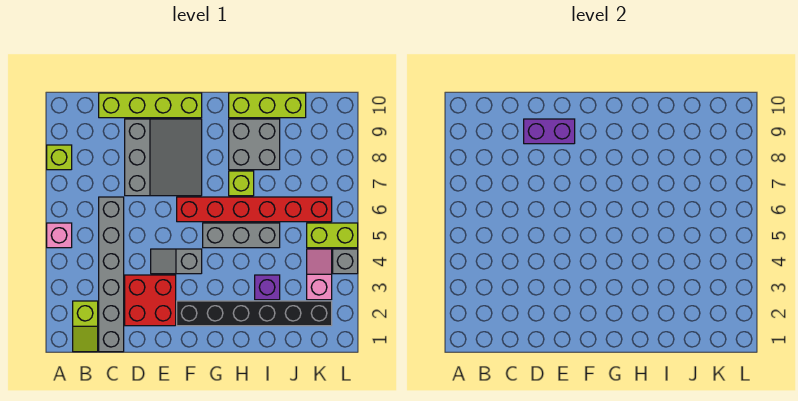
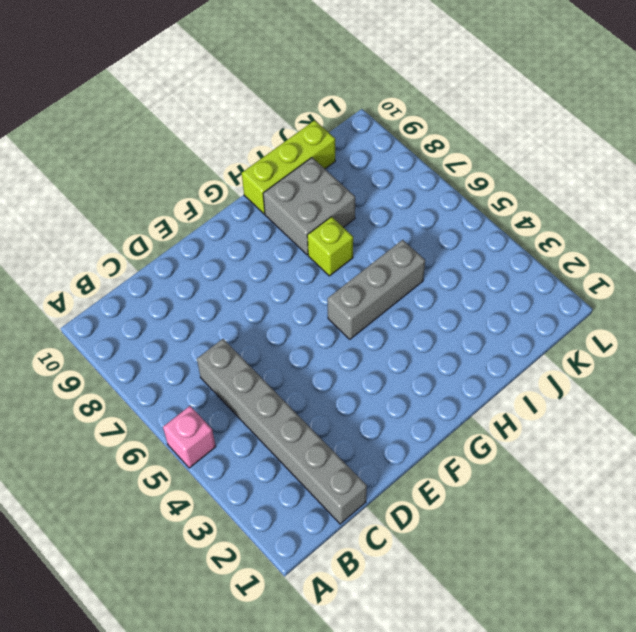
none -> lime brick A8 level 1
none -> lime slope B1:B2 level 1 top 2
none -> lime brick C10:F10 level 1

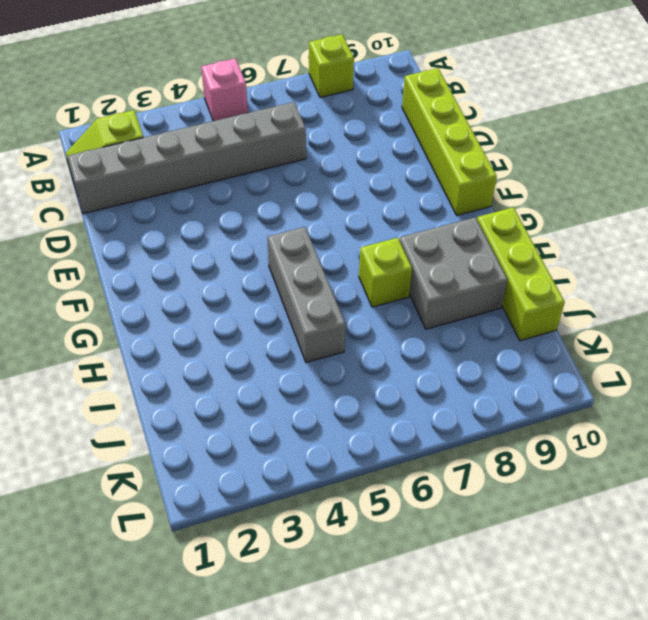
none -> red brick D2:E3 level 1
none -> grey slope D7:F9 level 1 top D
none -> grey slope E4:F4 level 1 top F

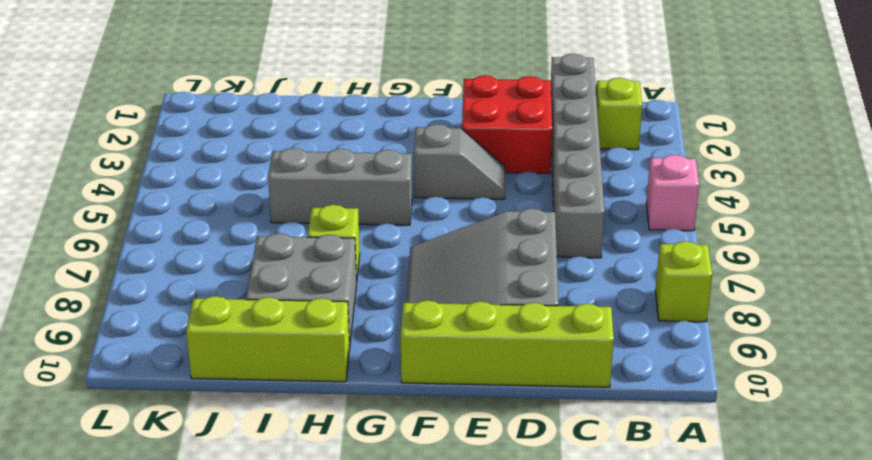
none -> black brick F2:K2 level 1
none -> red brick F6:K6 level 1
none -> purple brick I3 level 1

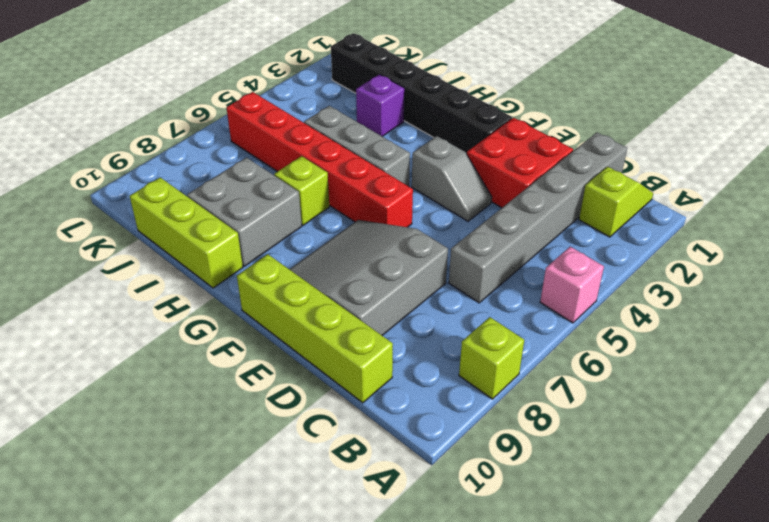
none -> pink slope K3:K4 level 1 top 3
none -> lime brick K5:L5 level 1
none -> grey brick L4 level 1

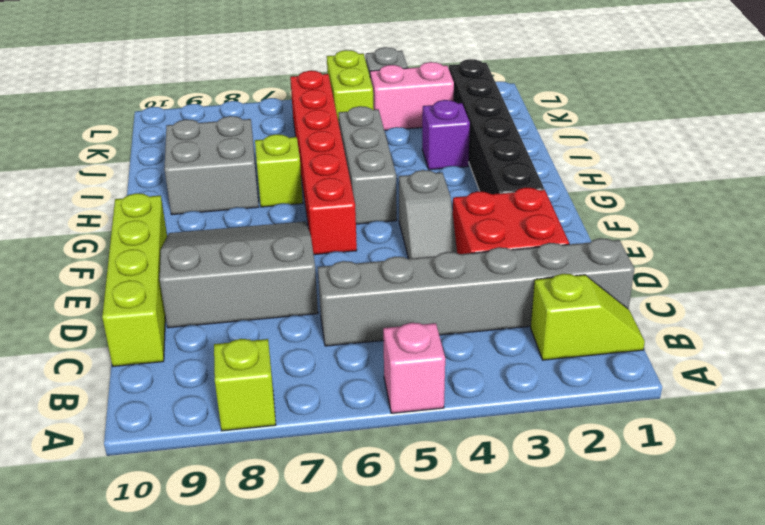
pink brick K3:K4 level 1 -> pink slope K3:K4 level 1 top 3
none -> lime brick H10:J10 level 1
none -> purple brick D9:E9 level 2

